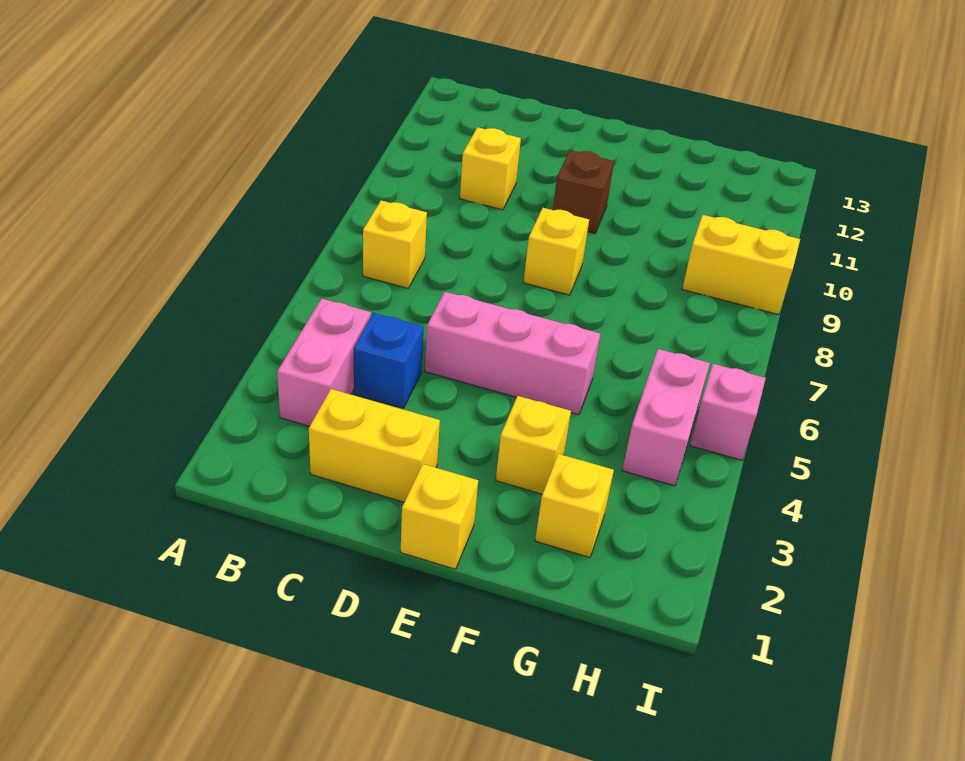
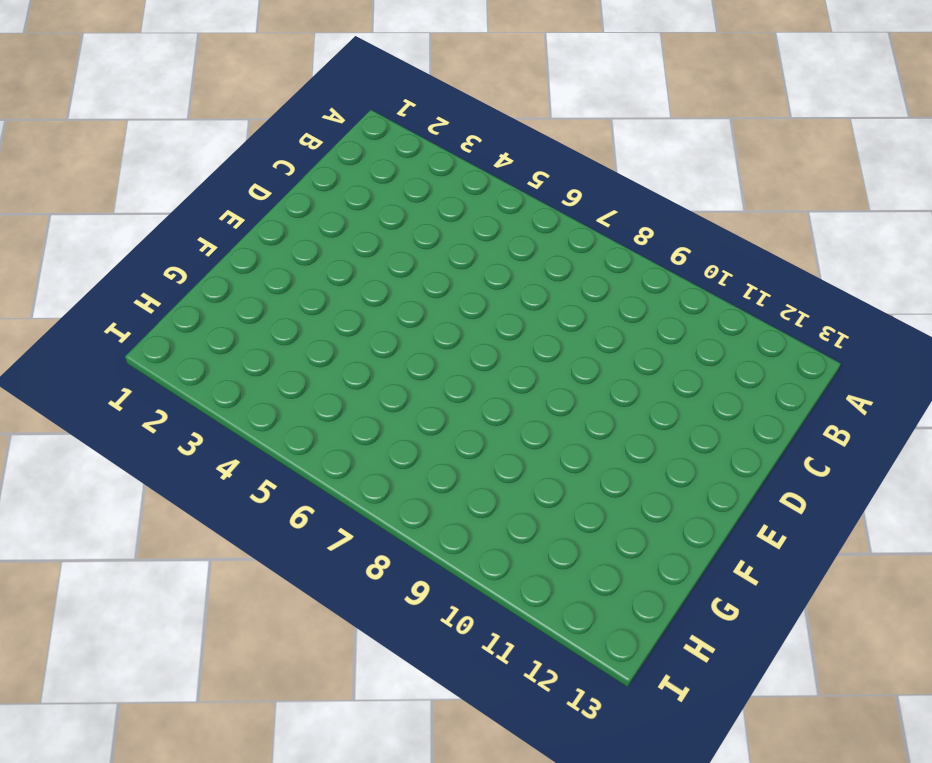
none -> pink brick B3:B4 level 1
none -> yellow brick B7 level 1
none -> yellow brick C2:D2 level 1

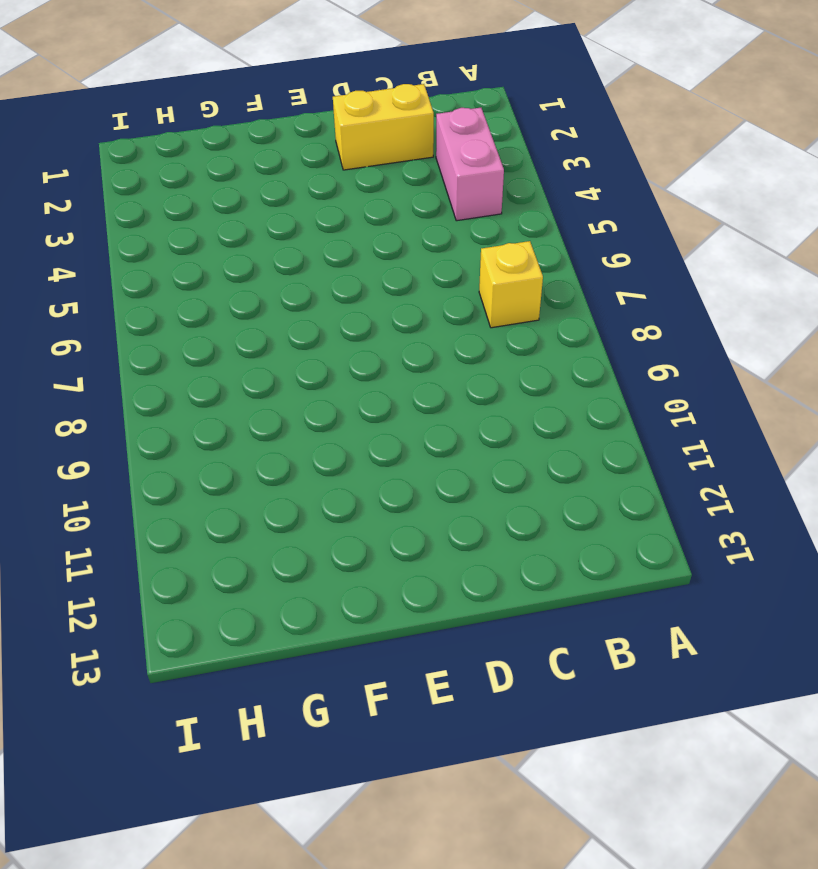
none -> blue brick C4 level 1
none -> yellow brick C10 level 1
none -> pink brick D5:F5 level 1

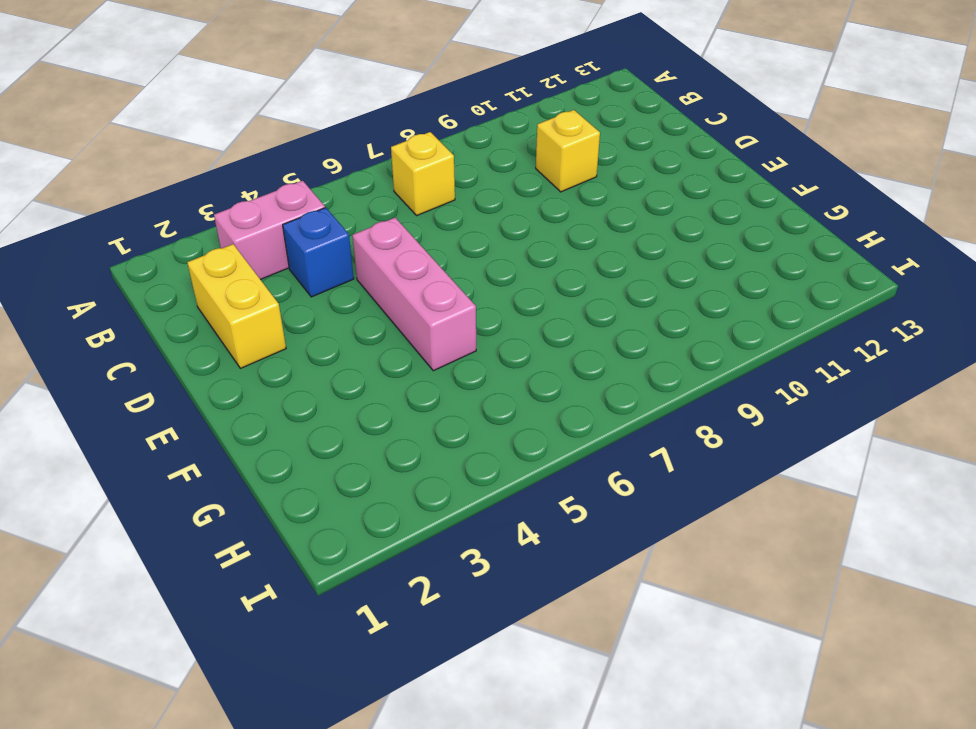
none -> yellow brick E1 level 1
none -> yellow brick E8 level 1
none -> brown brick E10 level 1

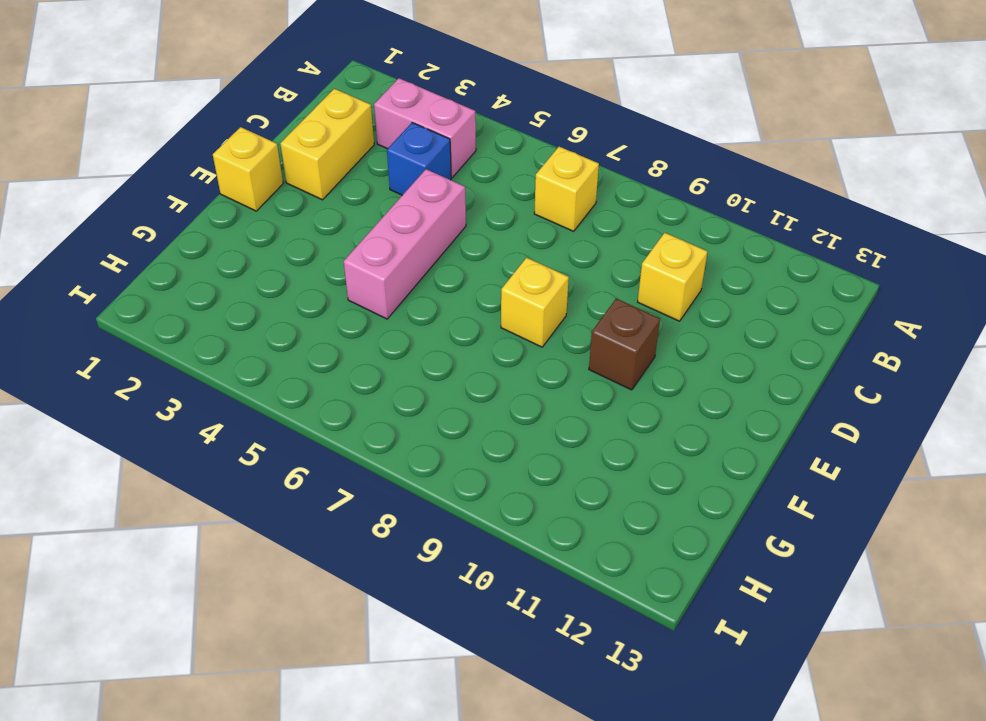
none -> yellow brick F3 level 1
none -> yellow brick G2 level 1
none -> pink brick H4:H5 level 1

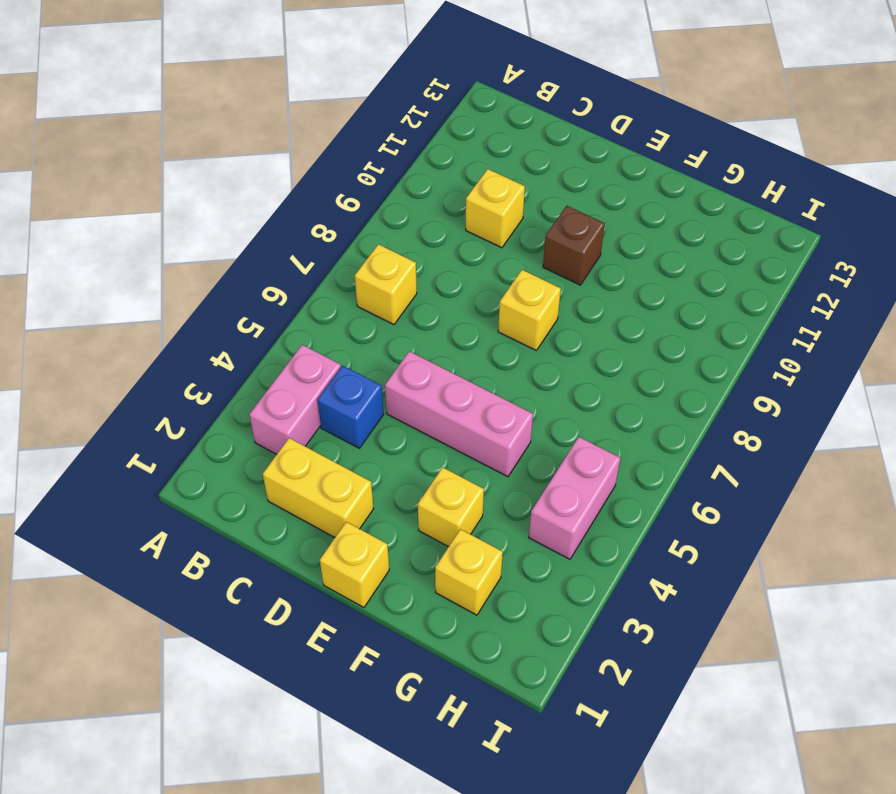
none -> yellow brick H9:I9 level 1
none -> pink brick I5 level 1

